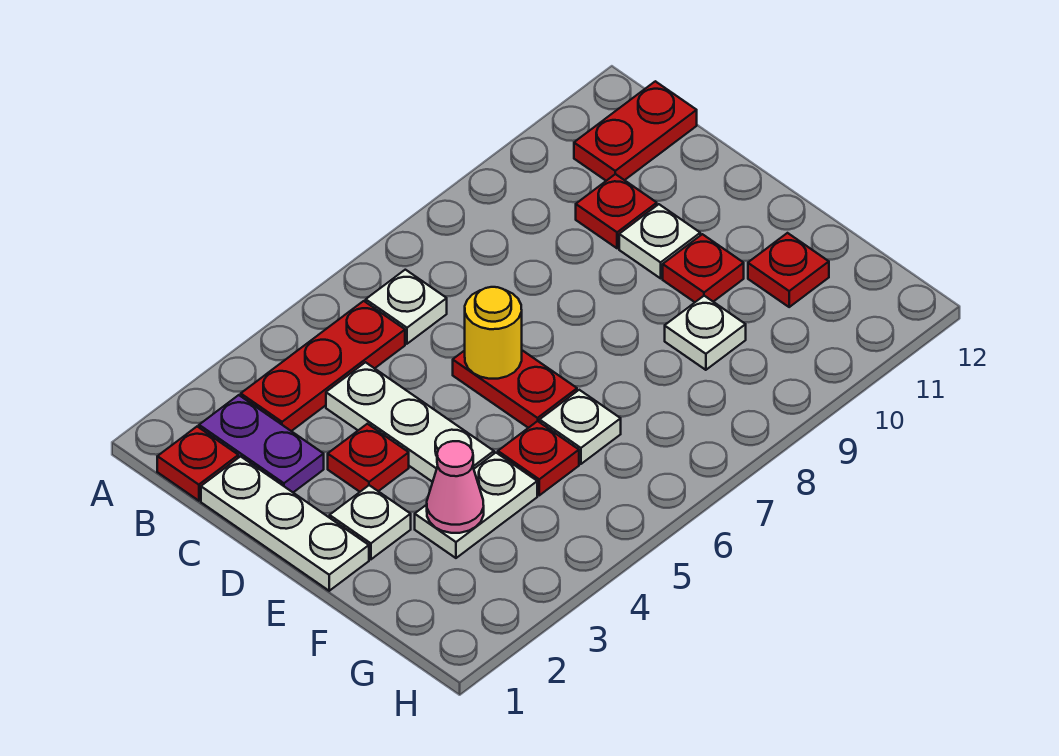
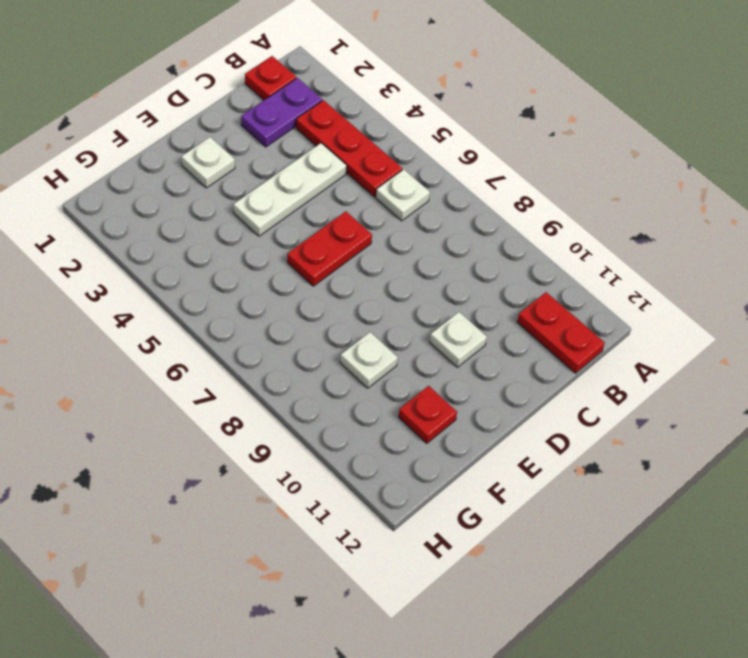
none -> white plate C1:E1 level 1
none -> red plate C10 level 1
none -> red plate D3 level 1

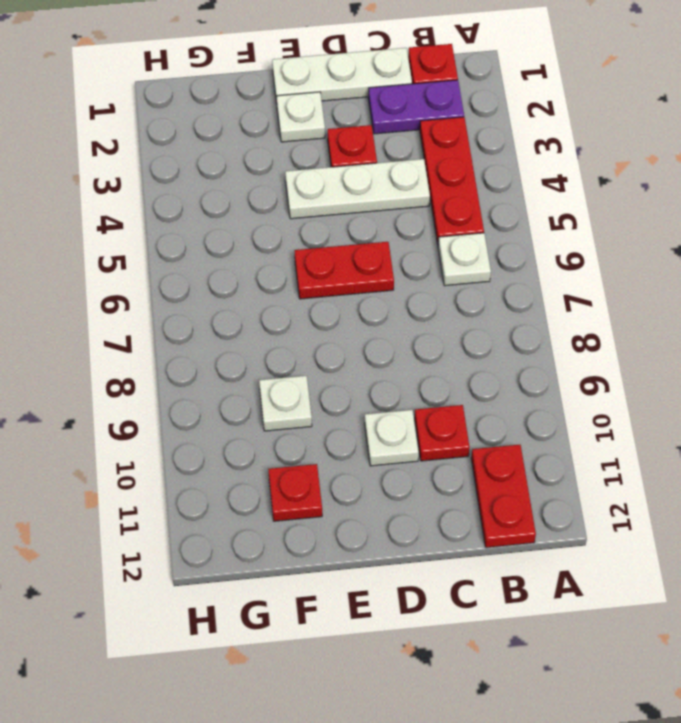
none -> red plate E10 level 1
none -> white plate F3:F4 level 1
none -> red plate F5 level 1

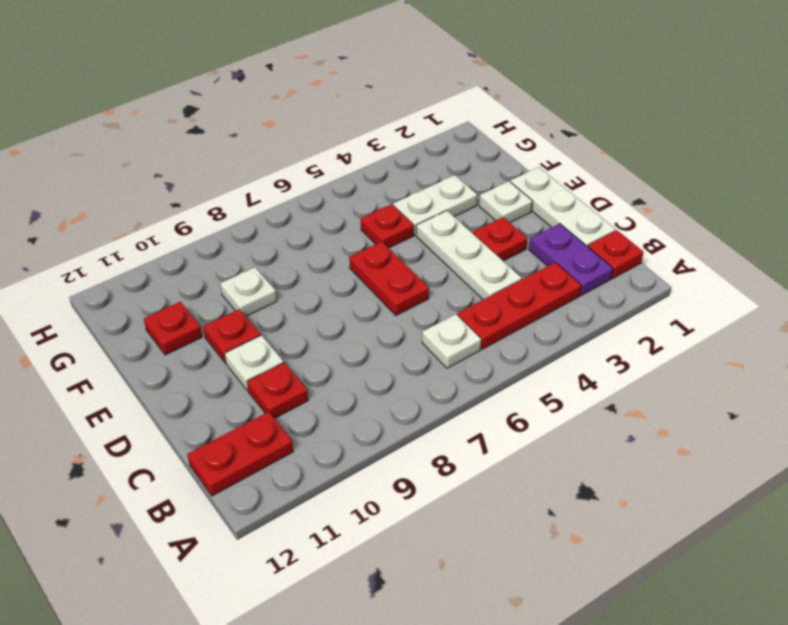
none -> white plate F6 level 1
none -> yellow round brick D6 level 2
none -> pink cone F3 level 2

